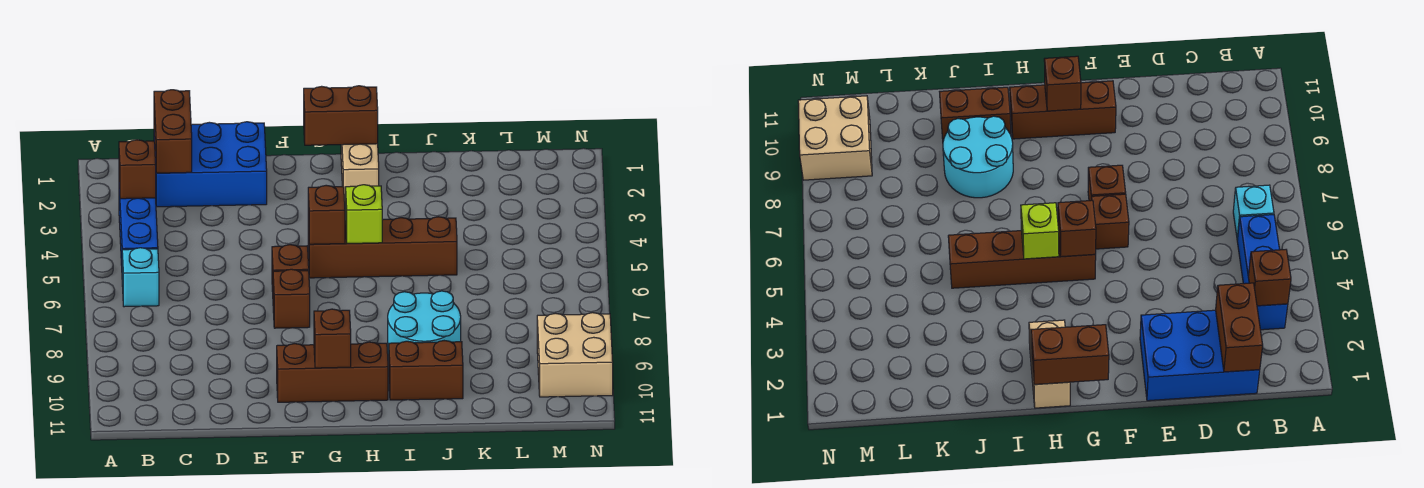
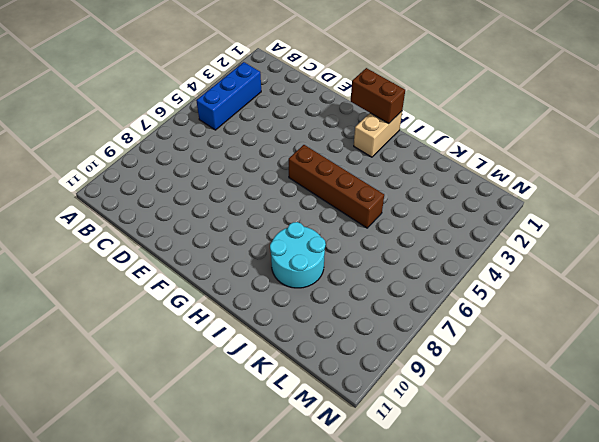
none -> cyan brick B6 level 1
none -> blue brick C1:E2 level 1
none -> brown brick F6 level 1

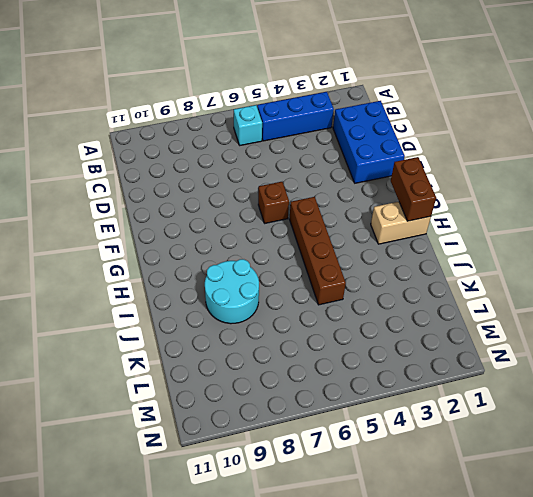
none -> brown brick F7 level 1
none -> brown brick F10:H10 level 1
none -> brown brick I10:J10 level 1

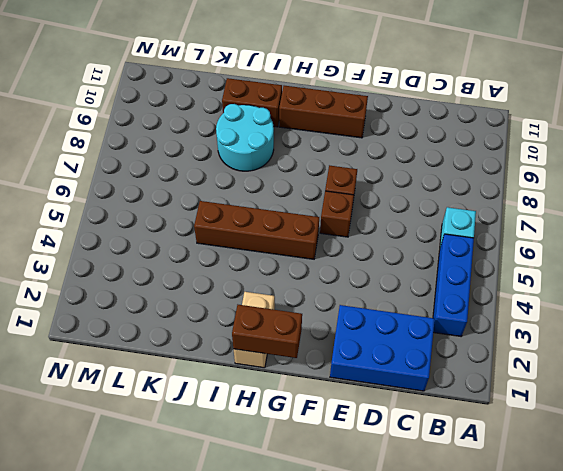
none -> tan brick M9:N10 level 1
none -> brown brick B3 level 2
none -> brown brick C1:C2 level 2

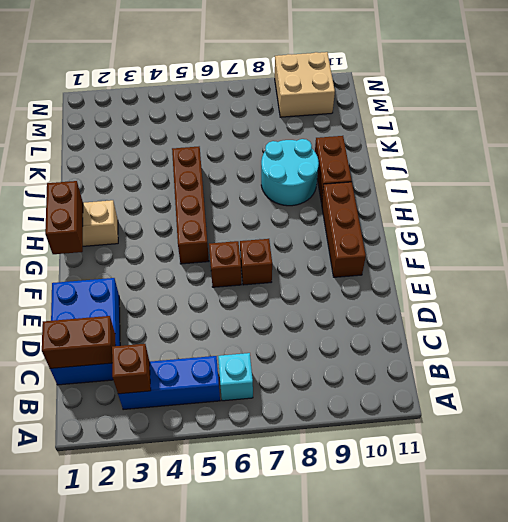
none -> brown brick G5 level 2
none -> brown brick G10 level 2
none -> lime brick H5 level 2

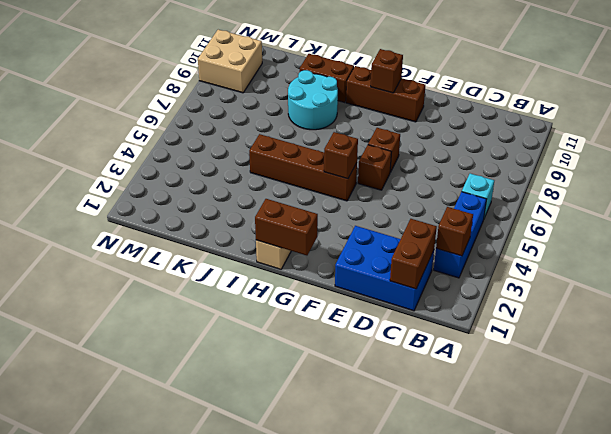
none -> lime brick H5 level 2

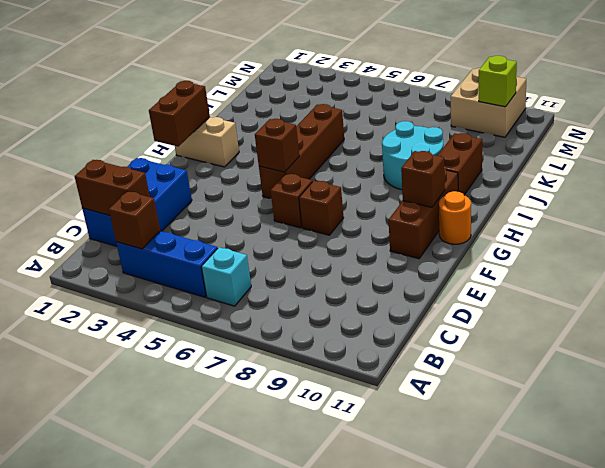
orange round brick G11 level 1 -> none
lime brick M10 level 2 -> lime brick H5 level 2

